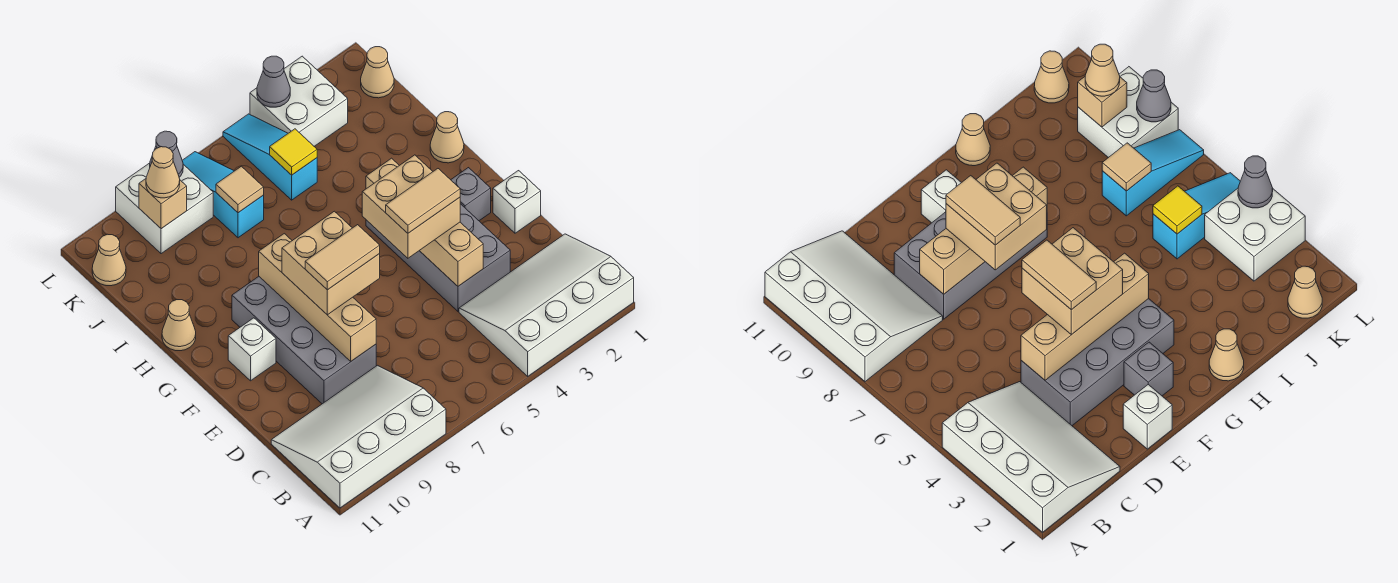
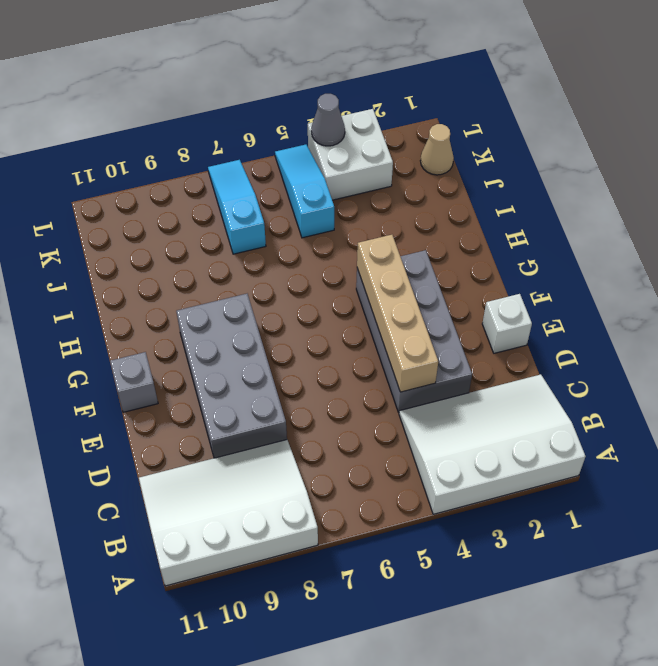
grey brick F11 level 1 -> grey brick F2 level 1
none -> white brick F10 level 1
none -> tan cone H1 level 1
none -> tan cone H11 level 1

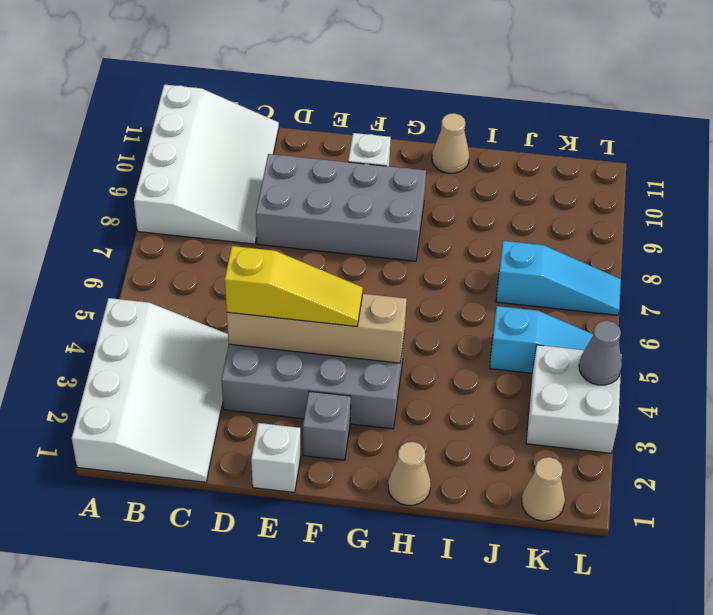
yellow slope D4:F4 level 3 top D -> tan brick E4:F5 level 3
none -> white brick K8:L9 level 1
none -> tan cone K11 level 1
none -> tan brick D8:G8 level 2

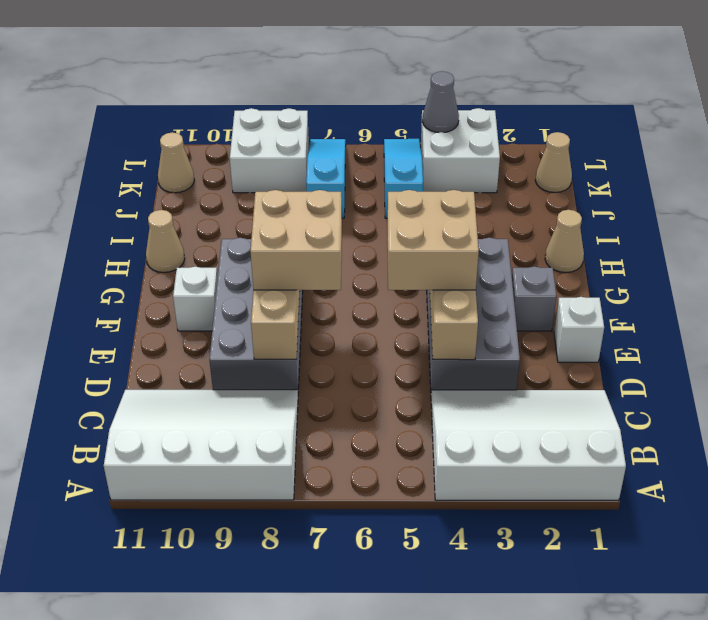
none -> yellow tile J5 level 2
none -> tan tile J7 level 2
none -> tan brick K9 level 2

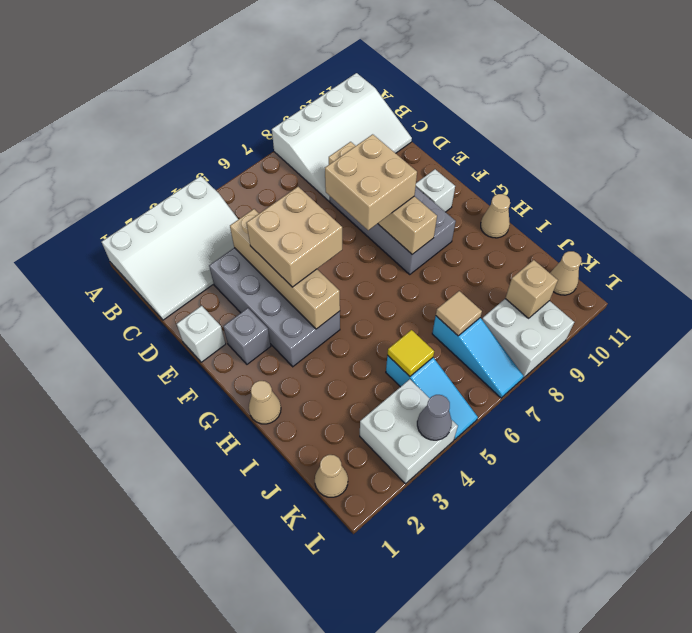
none -> grey cone L8 level 2
none -> tan cone K9 level 3
none -> tan tile E4:E5 level 4

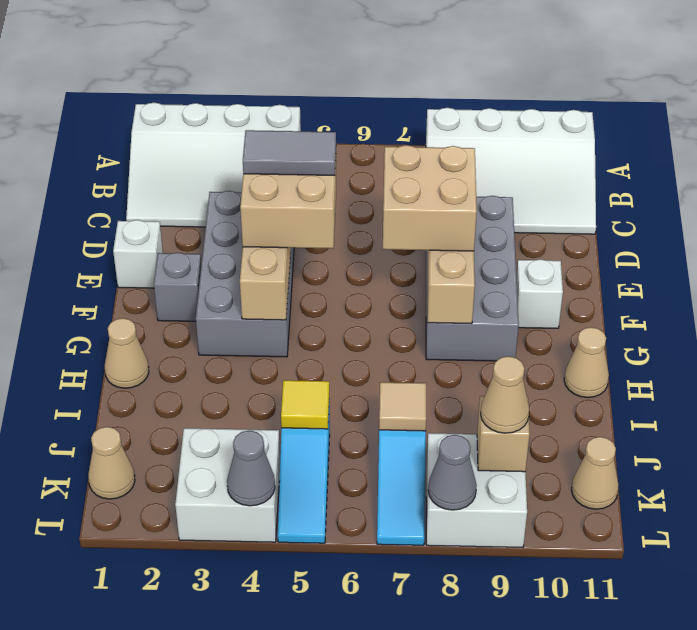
grey tile E4:E5 level 4 -> tan tile E4:E5 level 4
none -> tan tile E7:E8 level 4

